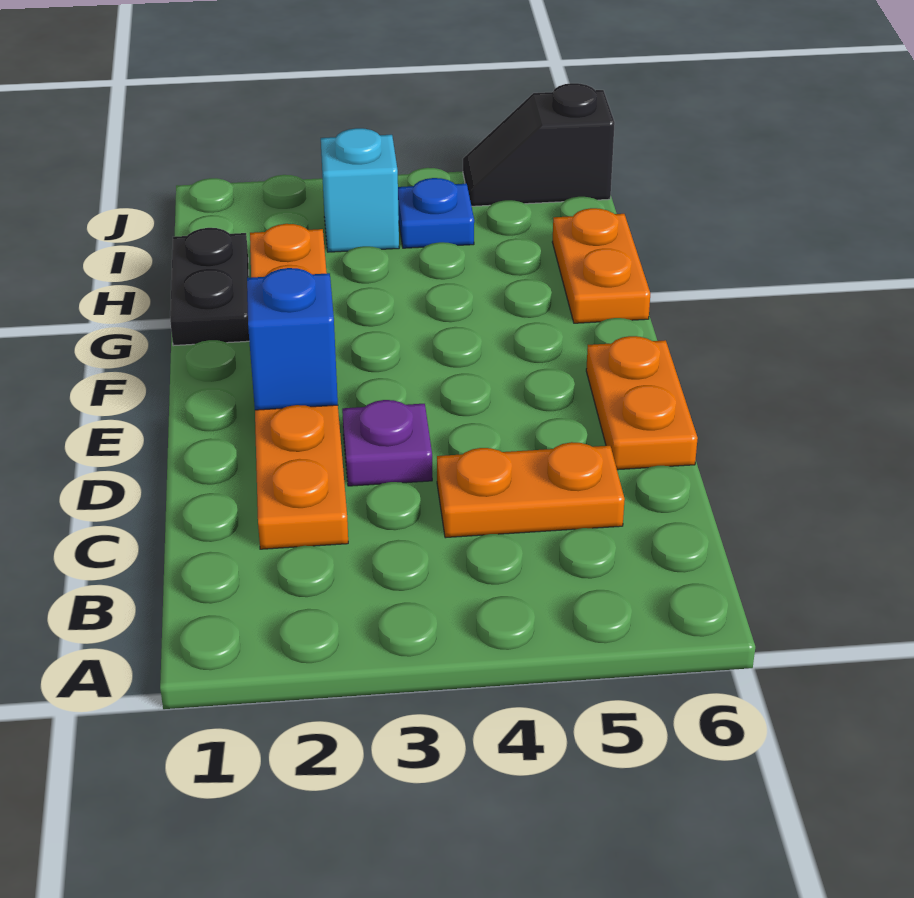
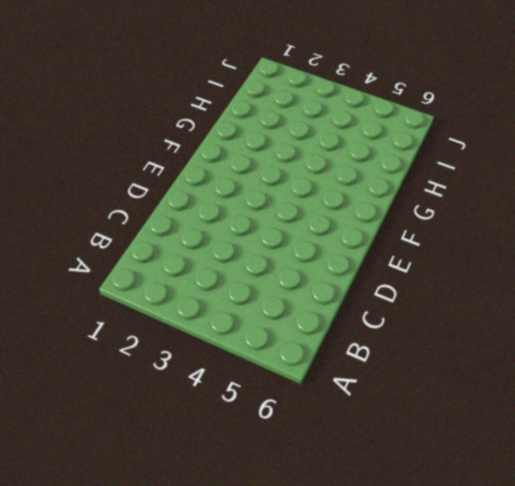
none -> orange plate C2:H2 level 1
none -> orange plate C4:C5 level 1

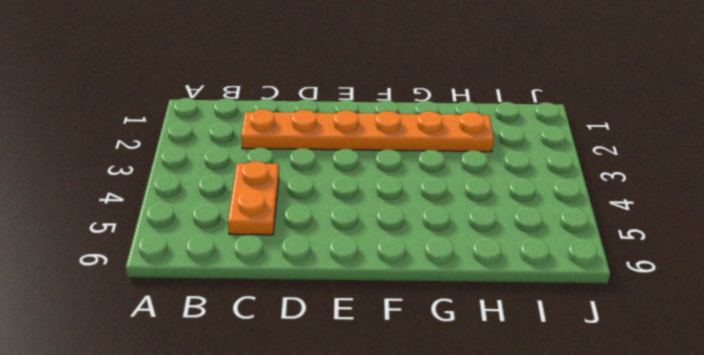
none -> purple plate D3 level 1
none -> orange plate D6:E6 level 1

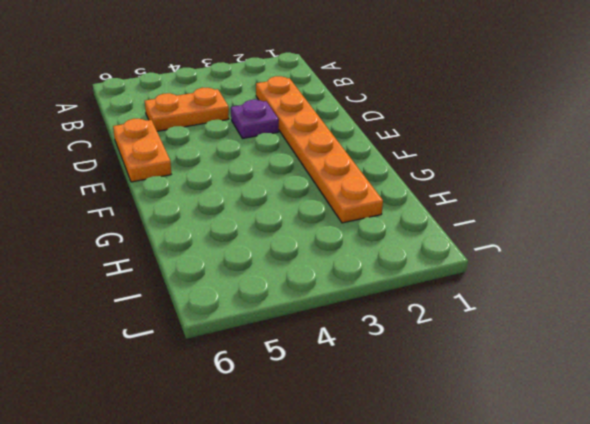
none -> black plate G1:H1 level 1
none -> orange plate G6:H6 level 1

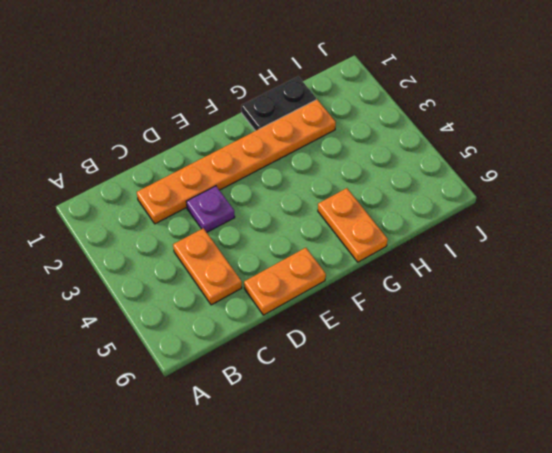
orange plate G5:G6 level 1 -> orange plate G6:H6 level 1
none -> cyan brick I3 level 1
none -> blue plate I4 level 1

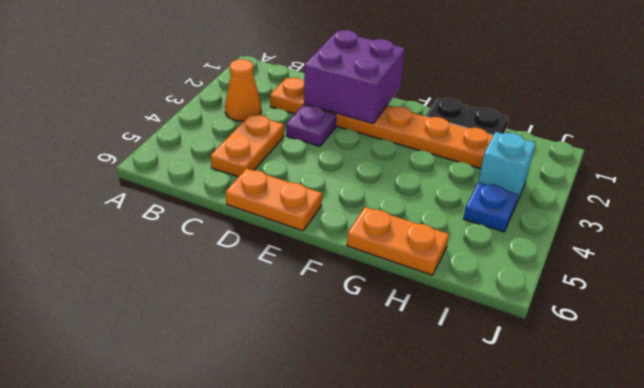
orange cone B3 level 1 -> none
purple brick D1:E2 level 2 -> blue brick E2 level 2
none -> black slope J5:J6 level 1 top 6

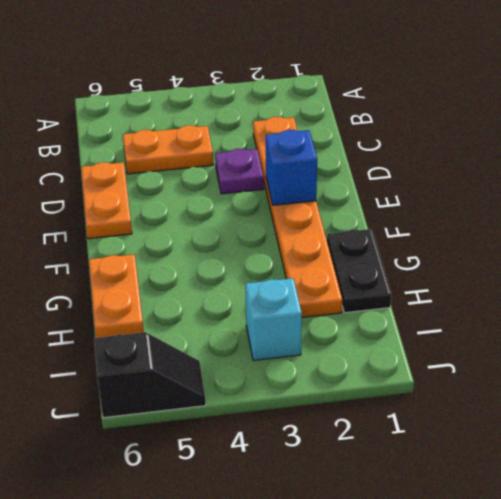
none -> blue plate I4 level 1

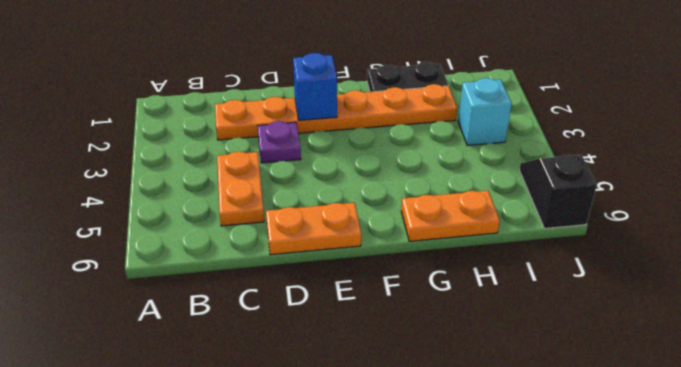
none -> blue plate I4 level 1

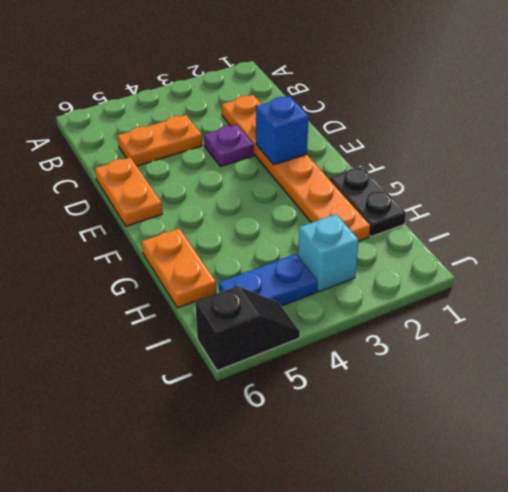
blue plate I4:I5 level 1 -> blue plate I4 level 1

